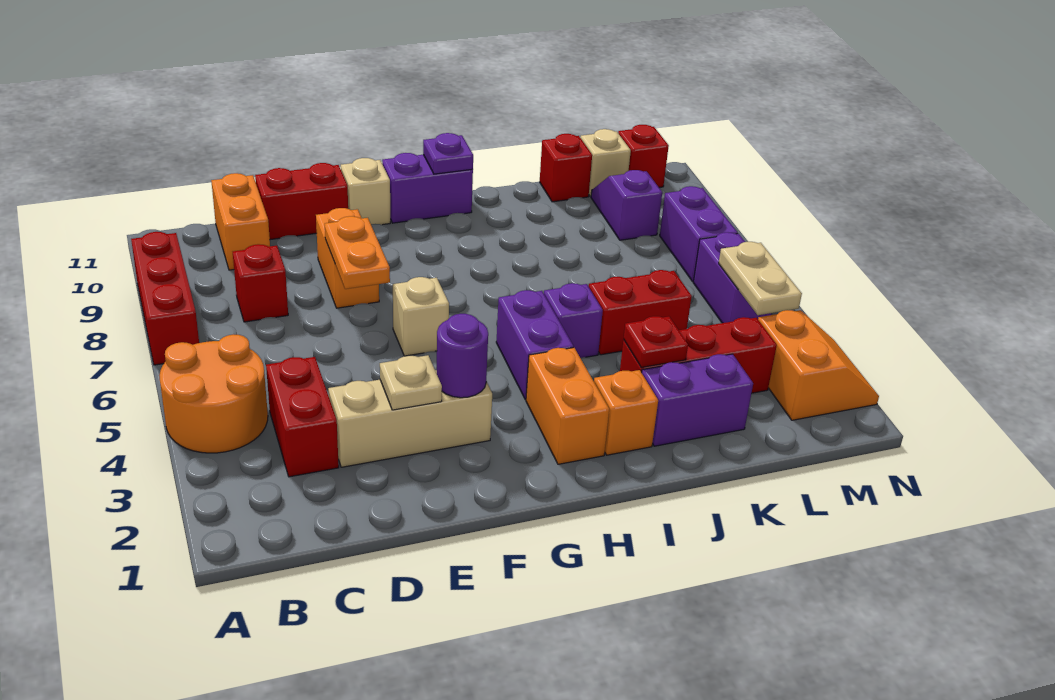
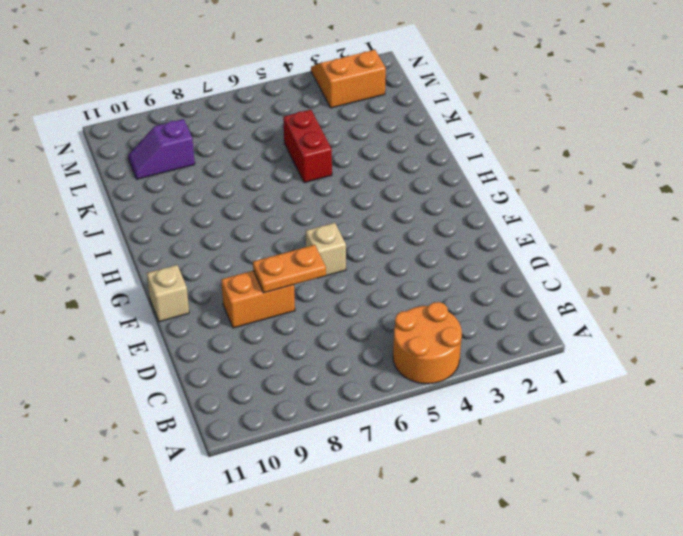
none -> red brick A7:A9 level 1
none -> red brick C3:C4 level 1
none -> red brick C8 level 1
none -> orange brick C10:C11 level 1

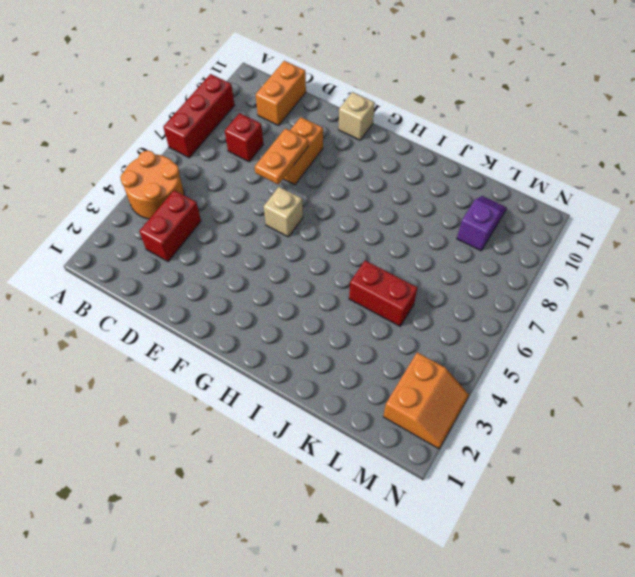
none -> tan brick D3:F3 level 1
none -> red brick D11:E11 level 1
none -> purple brick G11:H11 level 1
none -> orange brick H2:H3 level 1

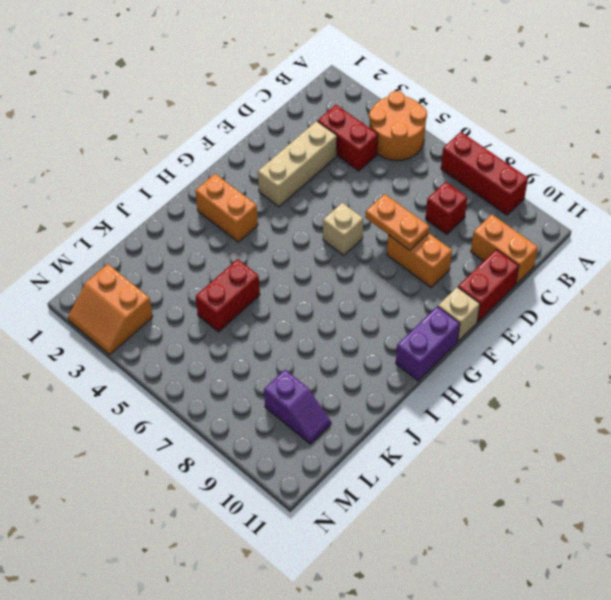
none -> purple brick H4:H5 level 1
none -> orange brick I2 level 1
none -> purple brick I5 level 1
none -> purple brick J2:K2 level 1

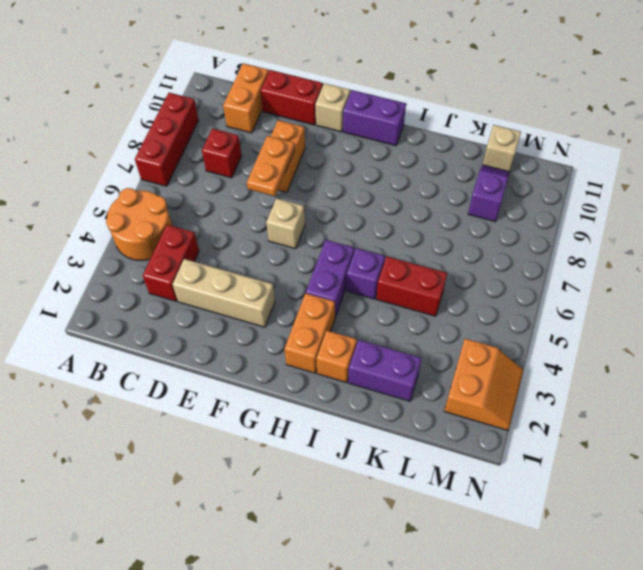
none -> red brick J3:L3 level 1
none -> red brick K11 level 1
none -> purple brick M5:M6 level 1
none -> purple brick M7:M8 level 1

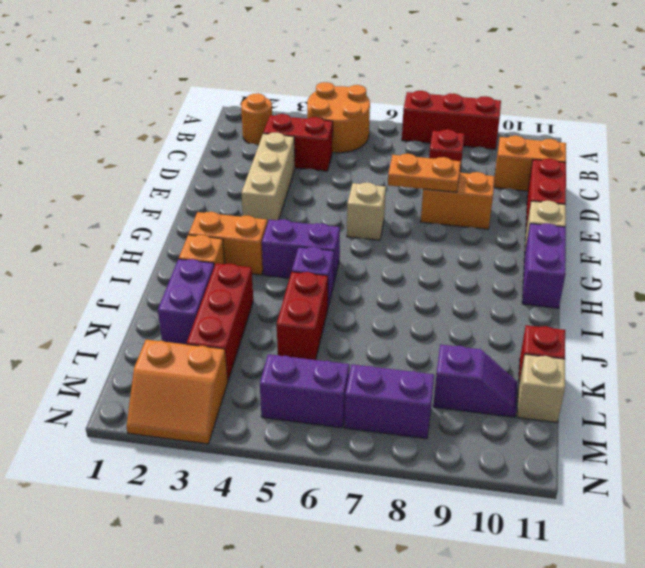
orange round brick B2 level 1 -> none
none -> red brick M11 level 1
none -> tan plate E3 level 2
none -> purple round brick F3 level 2
none -> purple plate H11 level 2

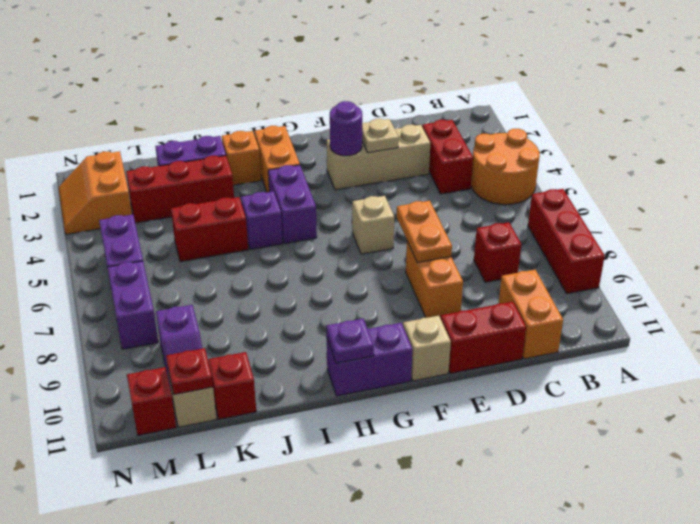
red plate L11 level 2 -> red plate J3 level 2
none -> tan plate M4:M5 level 2

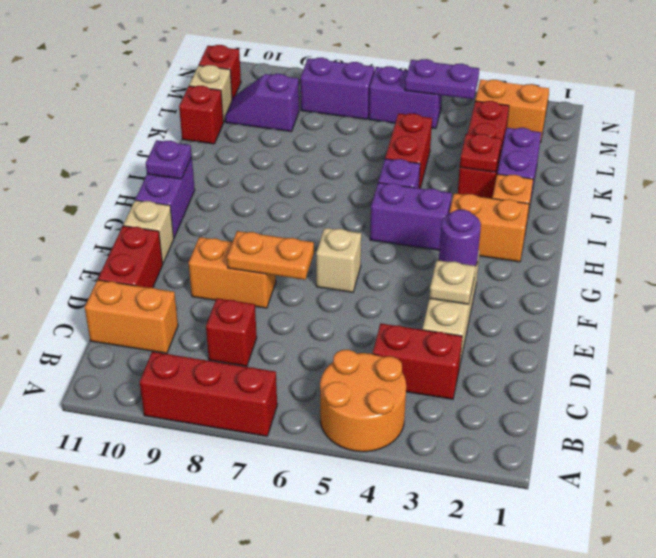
purple plate M4:M5 level 2 -> tan plate M4:M5 level 2

